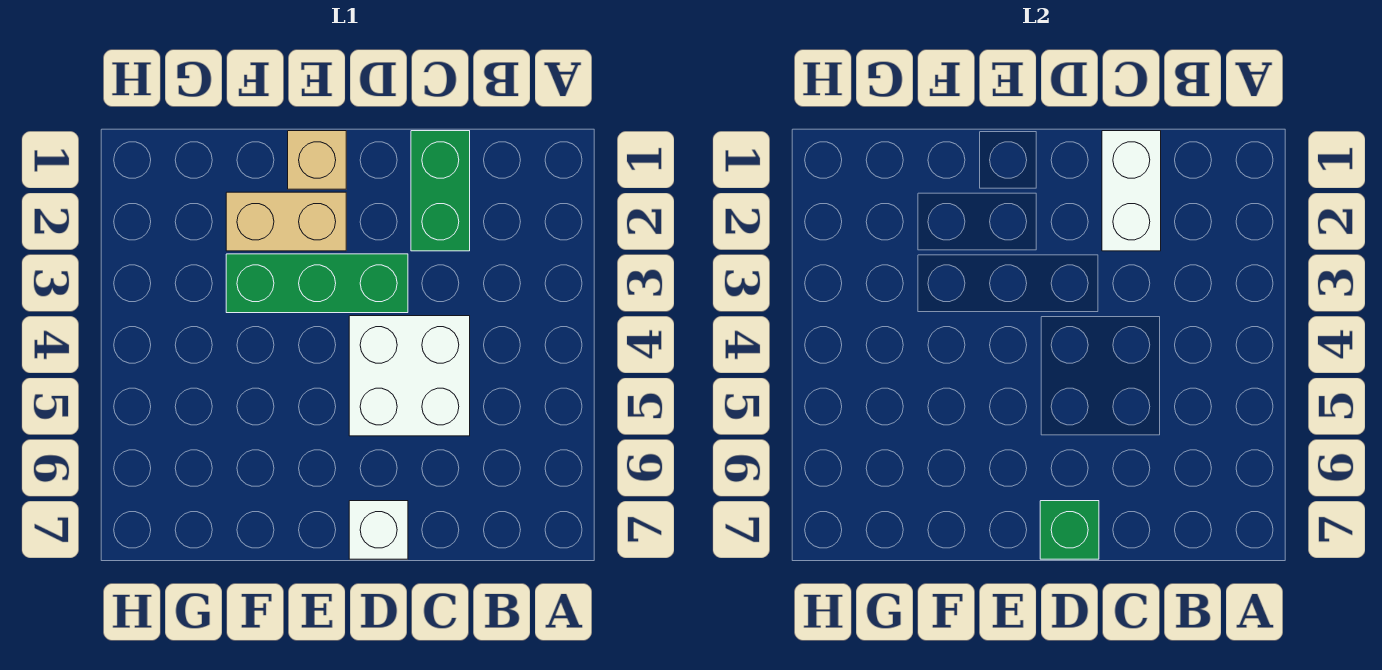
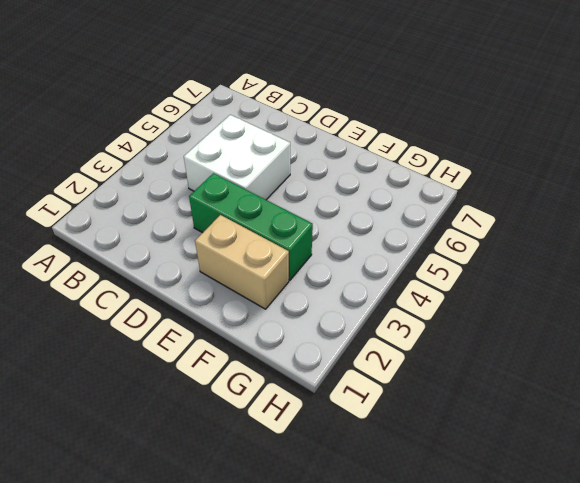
none -> green brick C1:C2 level 1
none -> white brick D7 level 1

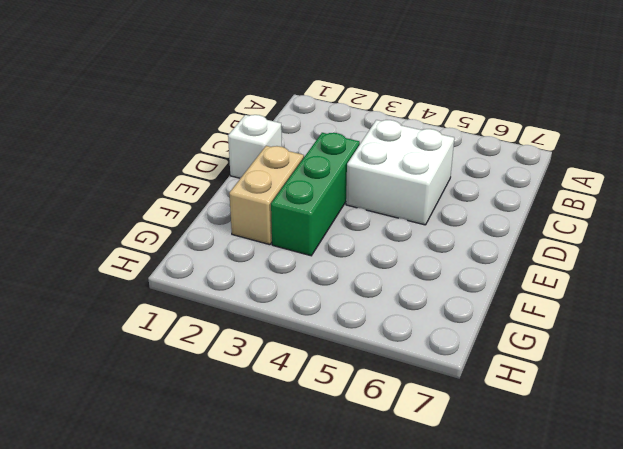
white brick D1 level 1 -> white brick D7 level 1
none -> green brick C1:C2 level 1
none -> tan brick E1 level 1

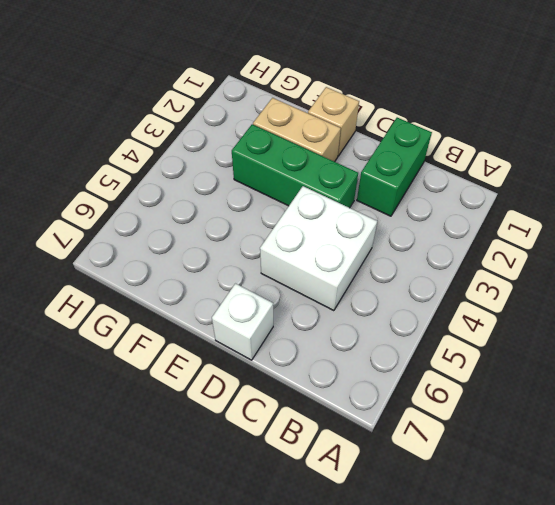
none -> white brick C1:C2 level 2
none -> green brick D7 level 2

